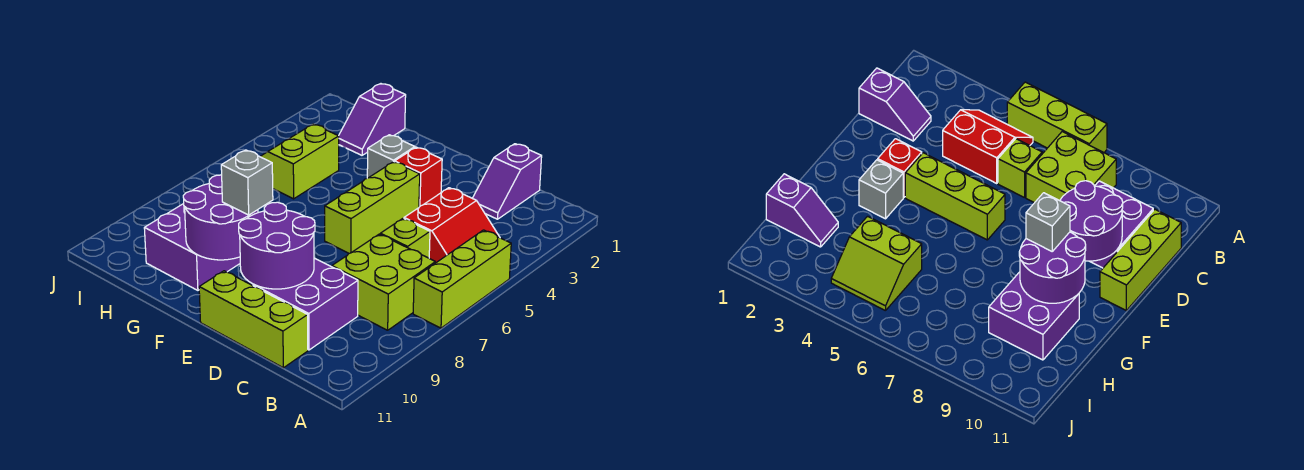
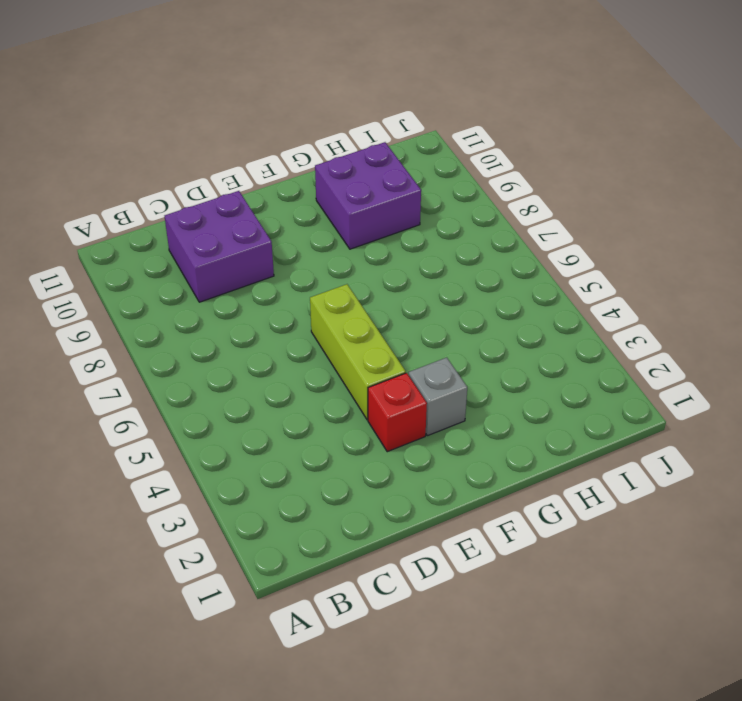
none -> lime brick A5:A7 level 1
none -> red slope B4:C5 level 1 top C
none -> lime brick B7:C8 level 1

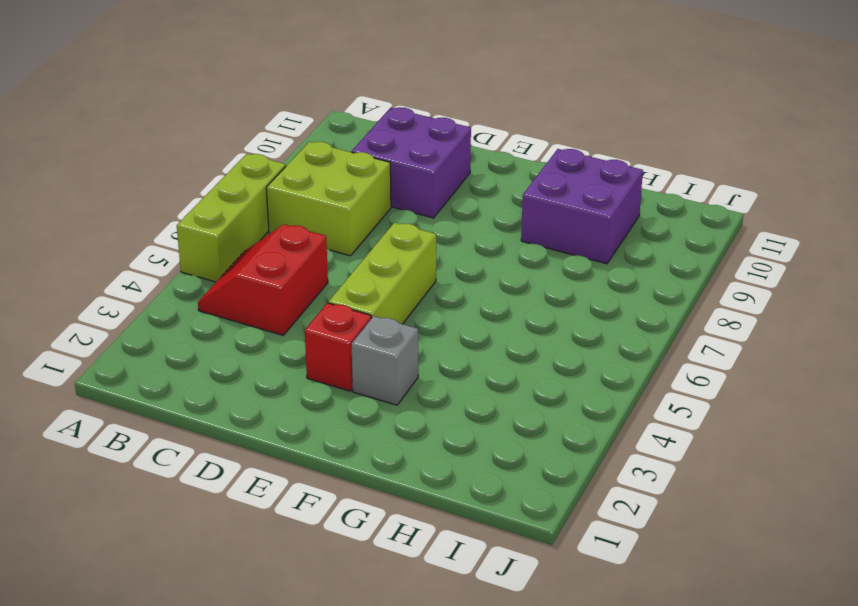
none -> purple slope C1:C2 level 1 top 1
none -> lime brick C6 level 1
none -> lime brick C11:E11 level 1

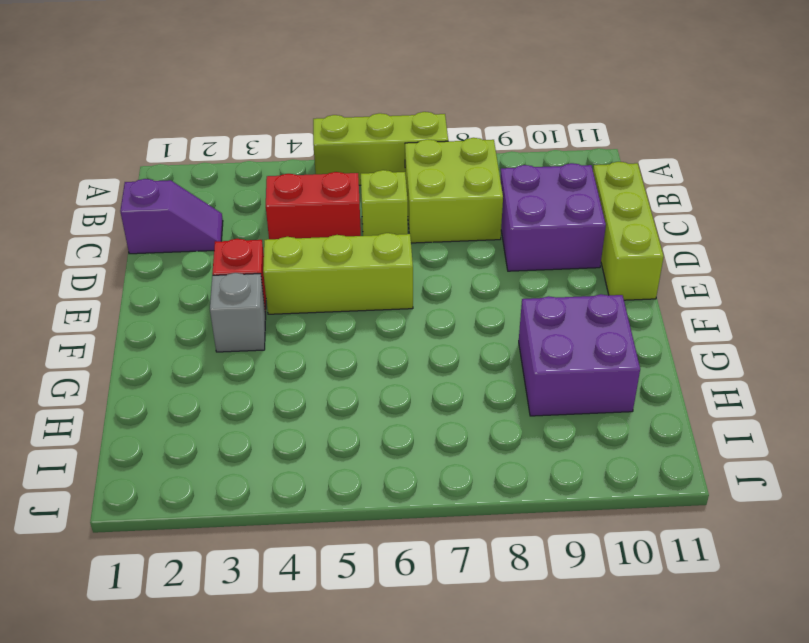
none -> purple slope H1:H2 level 1 top 1
none -> lime slope H4:I5 level 1 top H
none -> purple round brick D9:E10 level 2

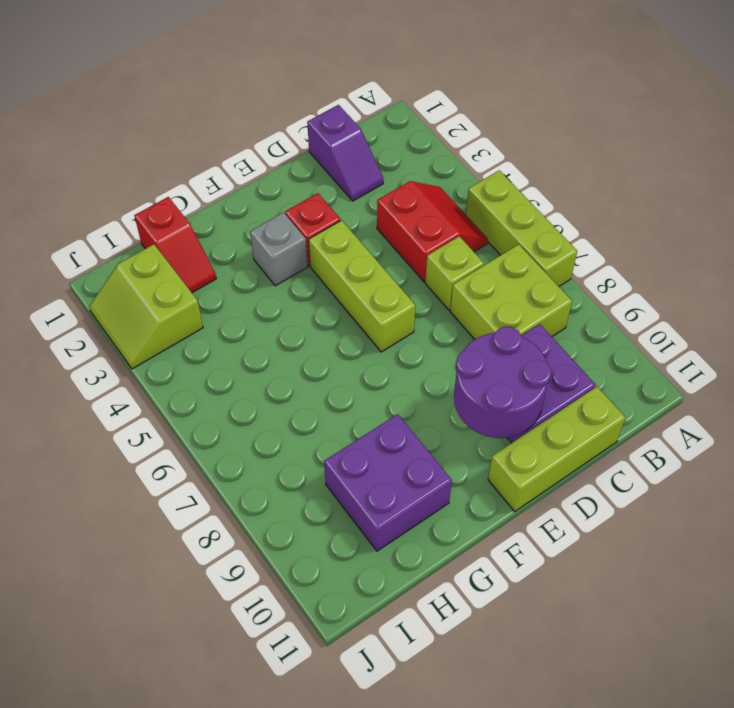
red slope H1:H2 level 1 top 1 -> purple slope H1:H2 level 1 top 1
lime slope I2:J3 level 1 top I -> lime slope H4:I5 level 1 top H
none -> purple round brick F9:G10 level 2
none -> grey brick F9 level 3

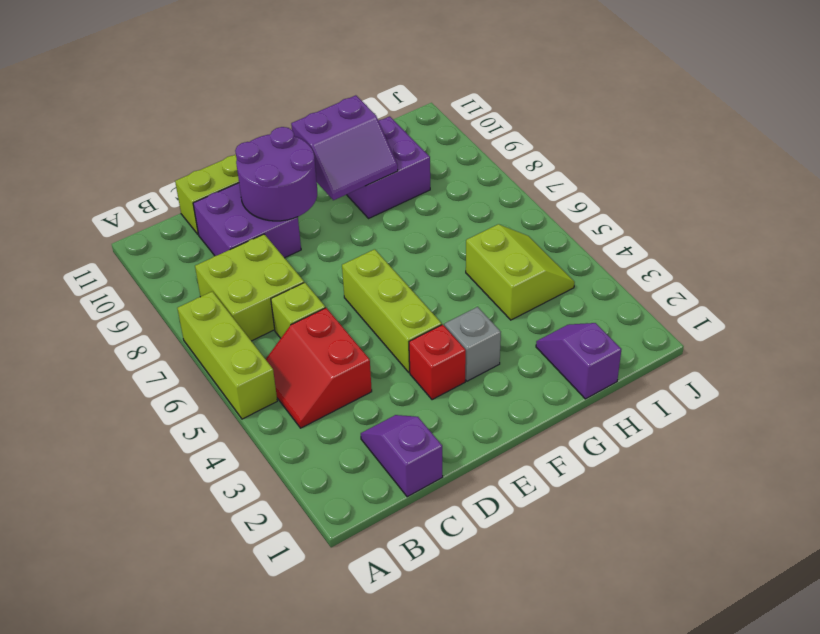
purple slope F9:G10 level 2 top 10 -> purple round brick F9:G10 level 2
none -> grey brick F9 level 3

